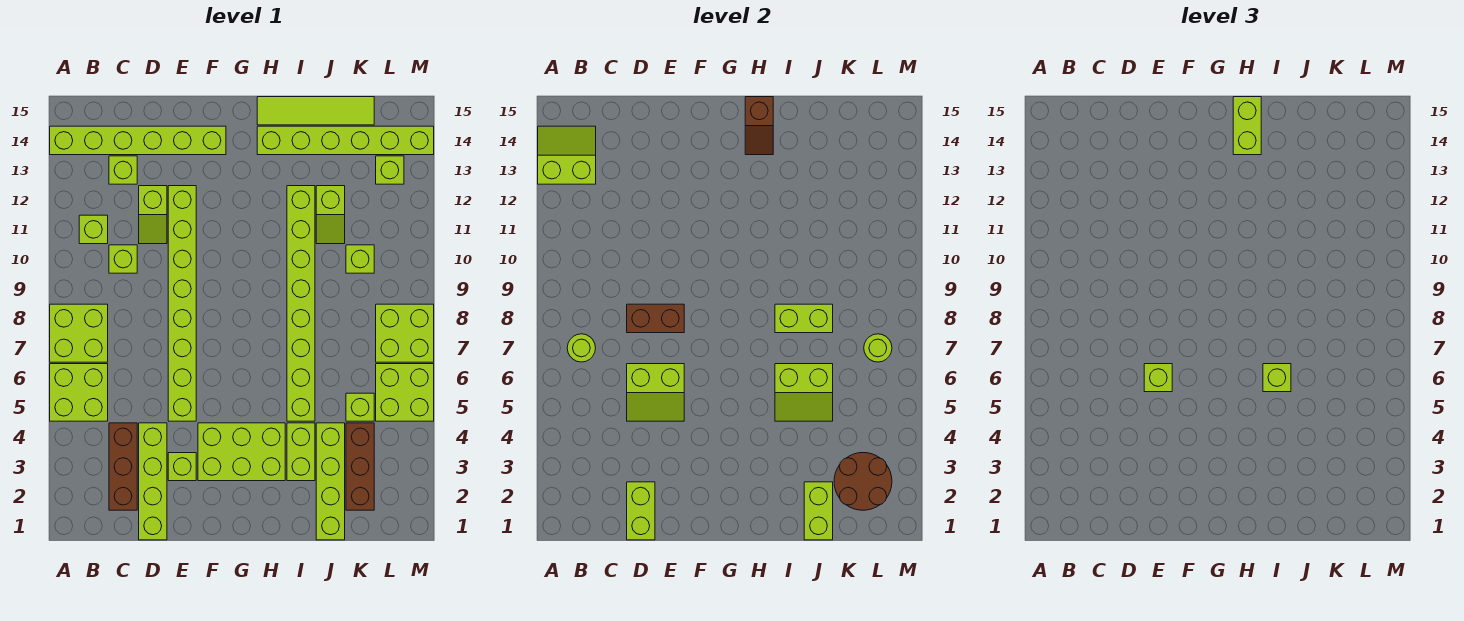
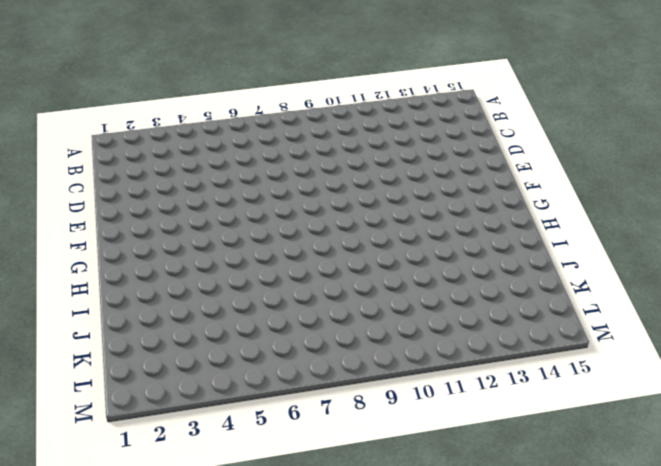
none -> lime brick A5:B6 level 1
none -> lime brick A7:B8 level 1
none -> lime brick A14:F14 level 1
none -> lime brick B11 level 1

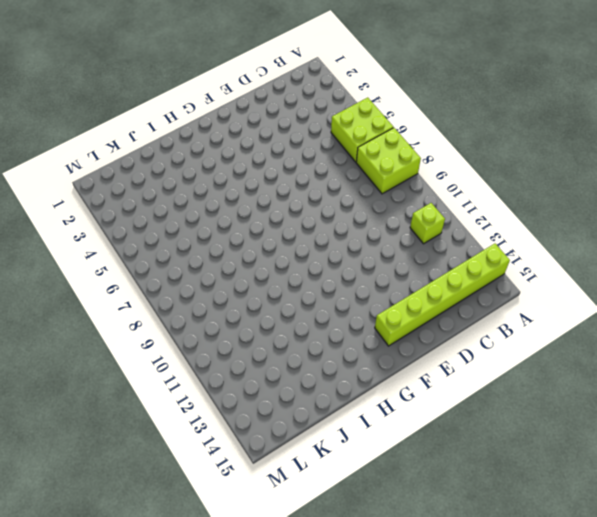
none -> brown brick C2:C4 level 1
none -> lime brick C10 level 1
none -> lime brick C13 level 1
none -> lime brick D1:D4 level 1

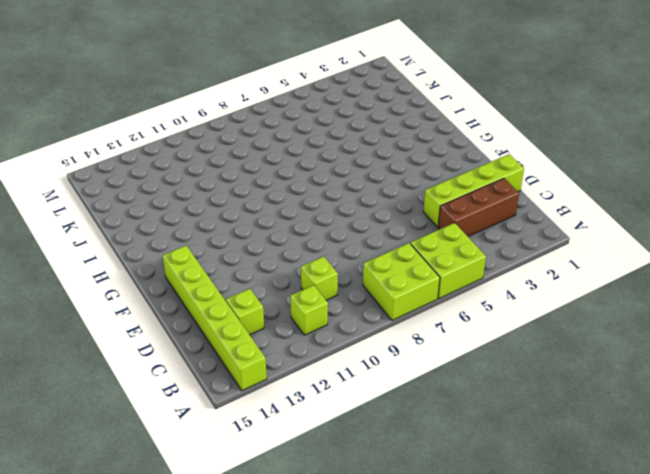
none -> lime slope D11:D12 level 1 top 12
none -> lime brick E3 level 1
none -> lime brick E5:E12 level 1
none -> lime brick F3:H4 level 1

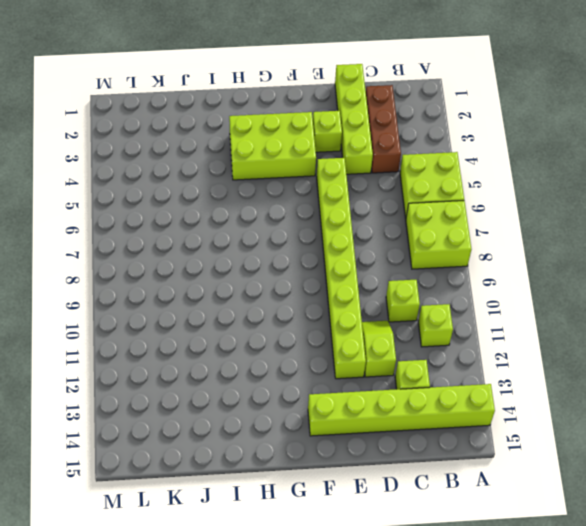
none -> lime brick H14:M14 level 1
none -> lime tile H15:K15 level 1
none -> lime brick I3:I4 level 1
none -> lime brick I5:I12 level 1

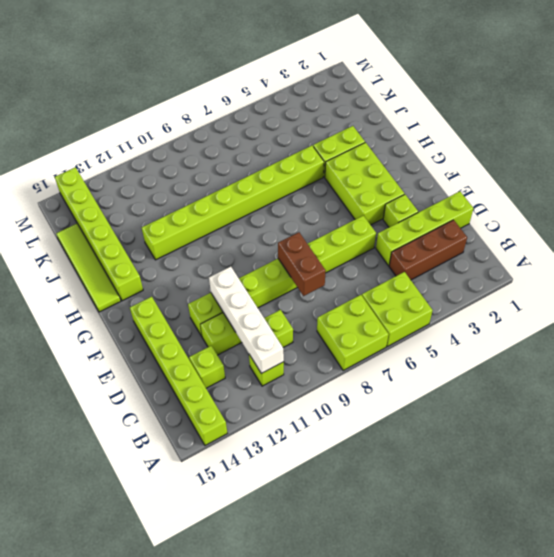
white brick B11:E11 level 2 -> none
none -> lime brick J1:J4 level 1
none -> lime slope J11:J12 level 1 top 12
none -> brown brick K2:K4 level 1
none -> lime brick K5 level 1

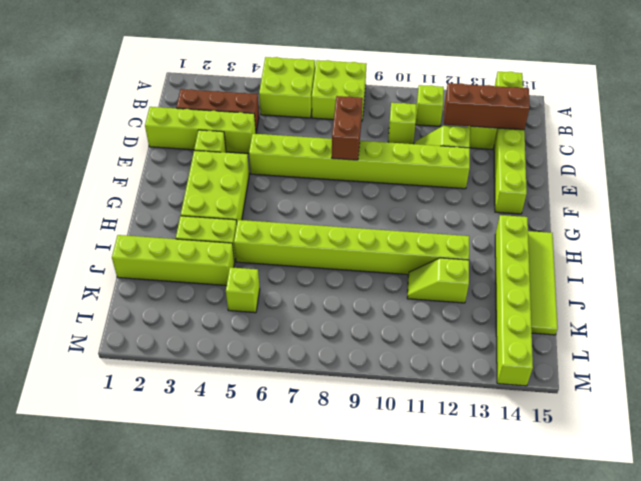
brown brick C12:C14 level 2 -> brown brick K2:K4 level 1
none -> lime brick K10 level 1
none -> lime brick L5:M6 level 1
none -> lime brick L7:M8 level 1
none -> lime brick L13 level 1

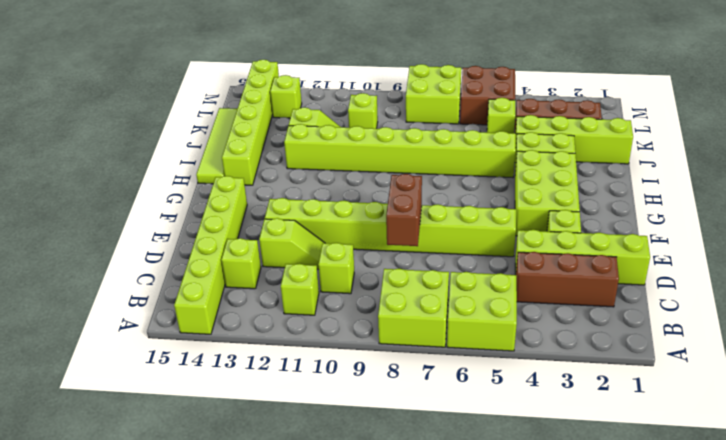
brown brick L5:M6 level 1 -> lime brick L5:M6 level 1
none -> lime slope A13:B14 level 2 top 13
none -> lime round brick B7 level 2
none -> lime brick D1:D2 level 2
none -> lime slope D5:E6 level 2 top 6

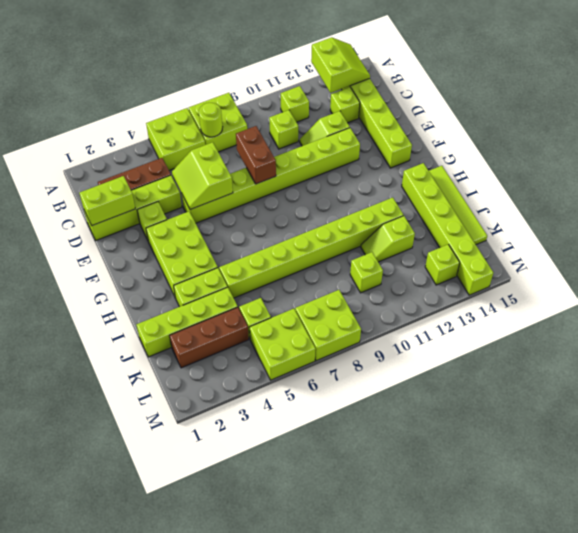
none -> brown slope H14:H15 level 2 top 15
none -> lime slope I5:J6 level 2 top 6
none -> lime brick I8:J8 level 2
none -> lime brick J1:J2 level 2

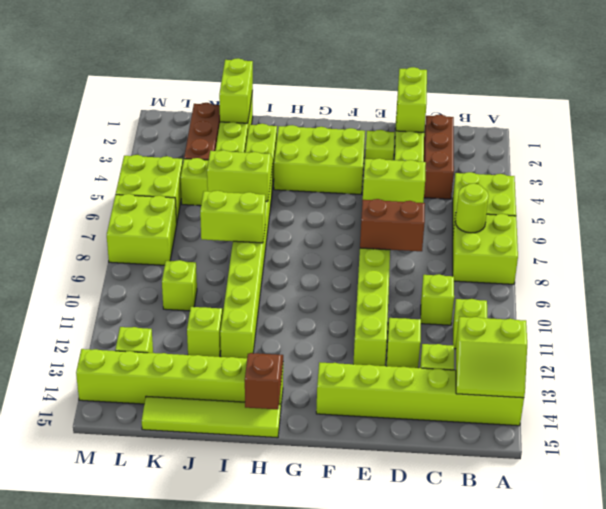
none -> brown round brick K2:L3 level 2
none -> lime round brick L7 level 2
none -> lime brick E6 level 3
none -> lime brick H14:H15 level 3

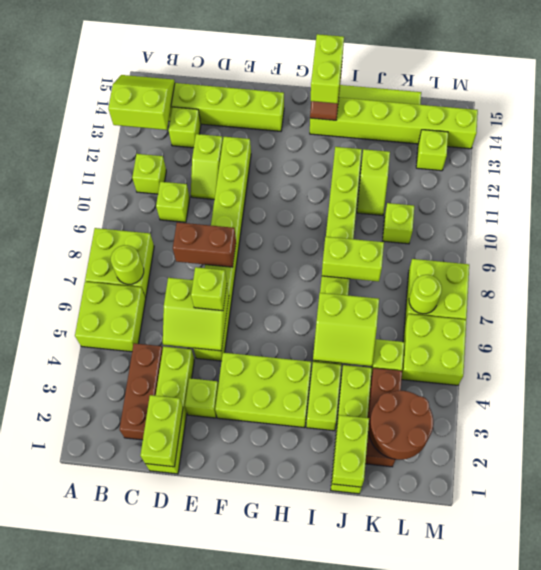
none -> lime brick I6 level 3

